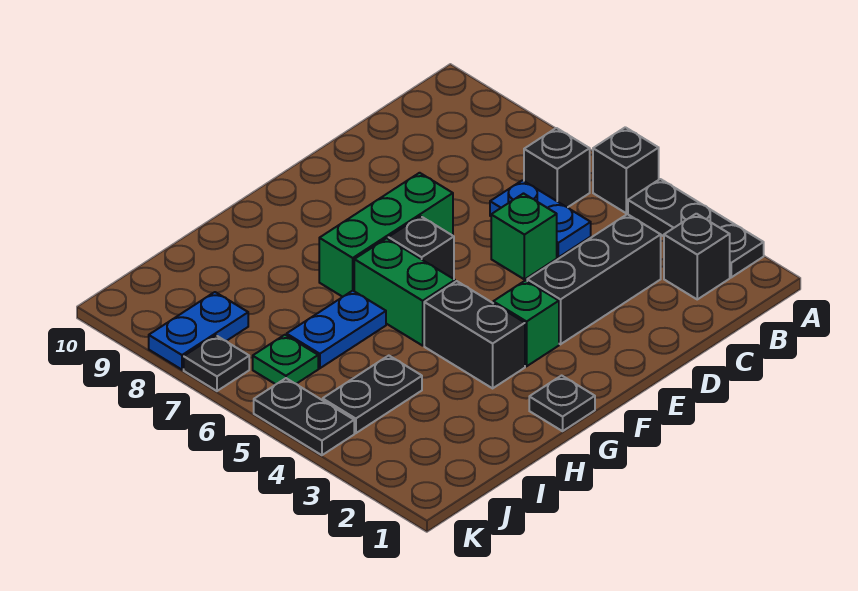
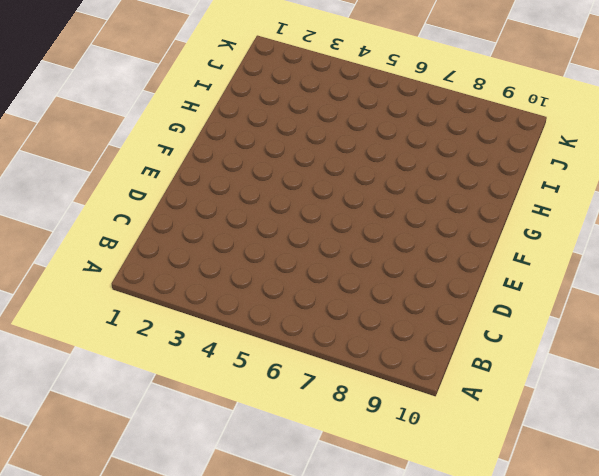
none -> black plate A2:A4 level 1
none -> black brick A5 level 1
none -> black brick B2 level 1

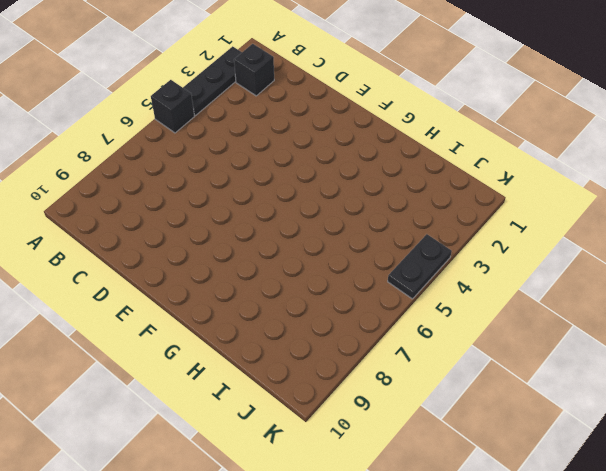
none -> black brick B6 level 1
none -> black brick C3:E3 level 1
none -> blue plate C5:C6 level 1

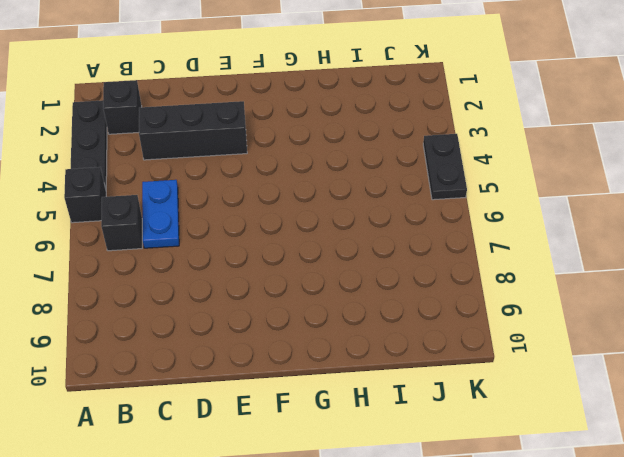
none -> green brick D5 level 1
none -> green brick E7:G7 level 1
none -> green brick F3 level 1

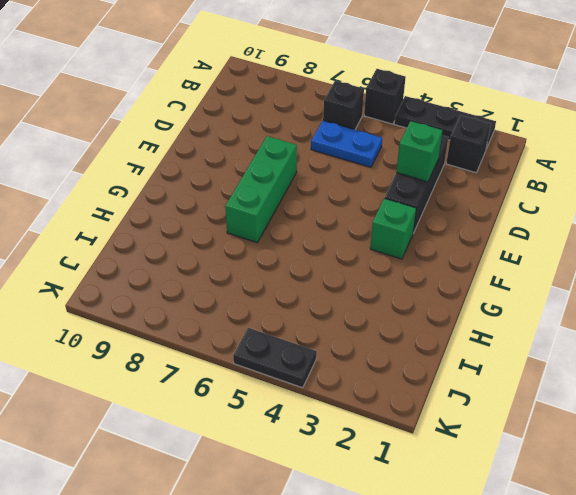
green brick D3 level 2 -> green brick D5 level 1
none -> black brick F6 level 1
none -> black plate G1 level 1
none -> black brick G3:G4 level 1

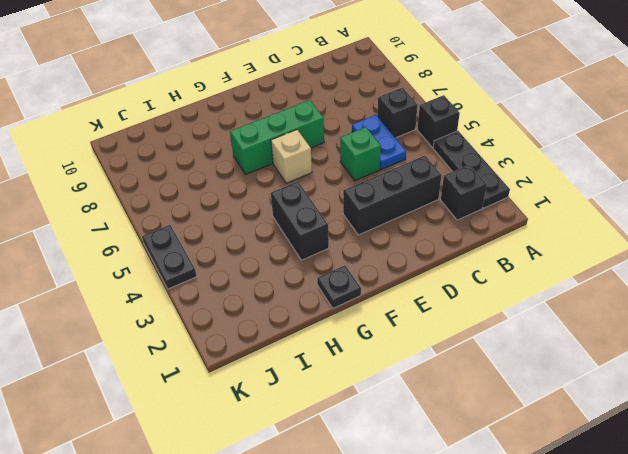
tan brick F6 level 1 -> black brick F6 level 1
none -> green brick F3 level 1
none -> green brick G5:G6 level 1
none -> blue plate H6:I6 level 1

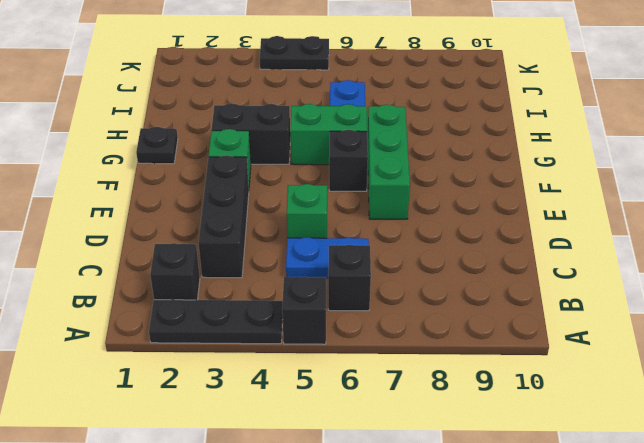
none -> black plate I4:J4 level 1
none -> green plate J6 level 1
none -> blue plate J8:K8 level 1

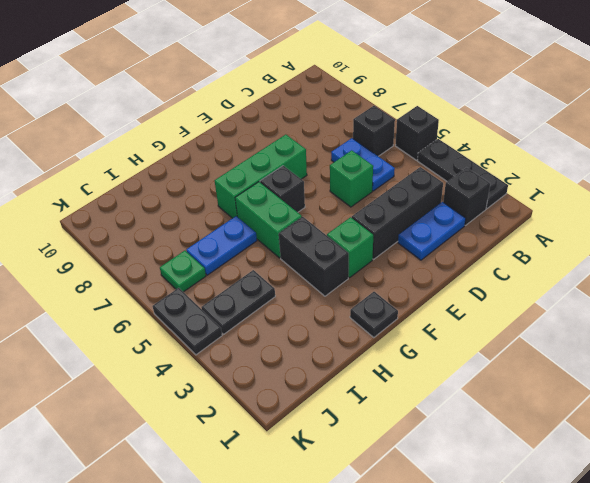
blue plate C2:D2 level 1 -> blue plate J8:K8 level 1
none -> black plate K7 level 1

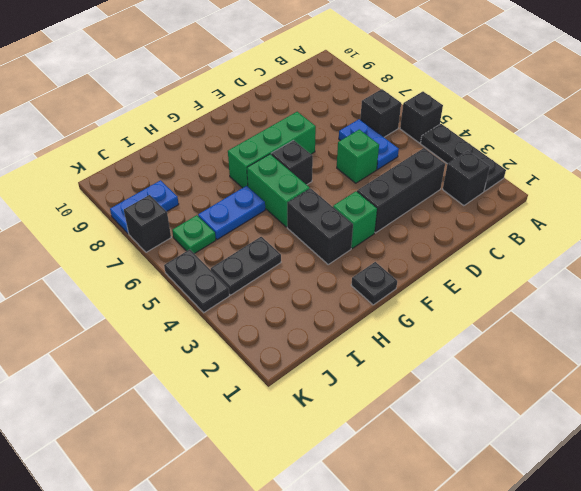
black brick K7 level 1 -> black plate K7 level 1

